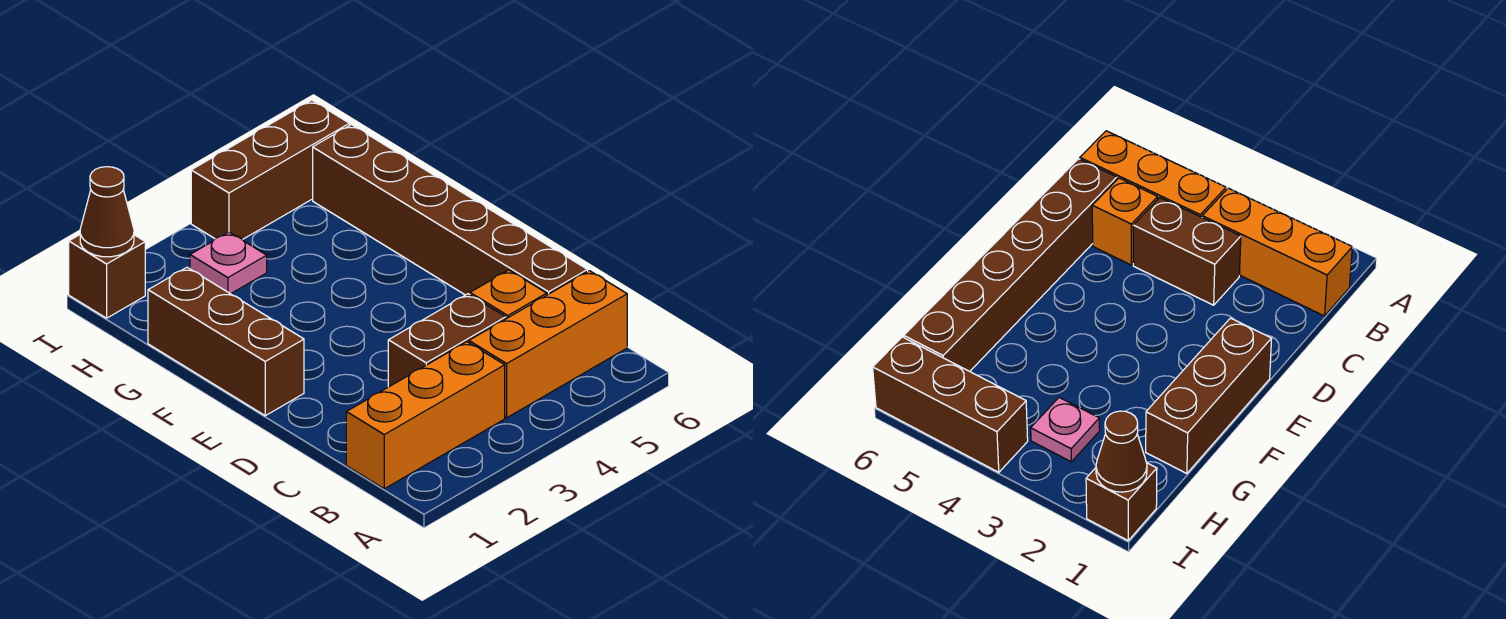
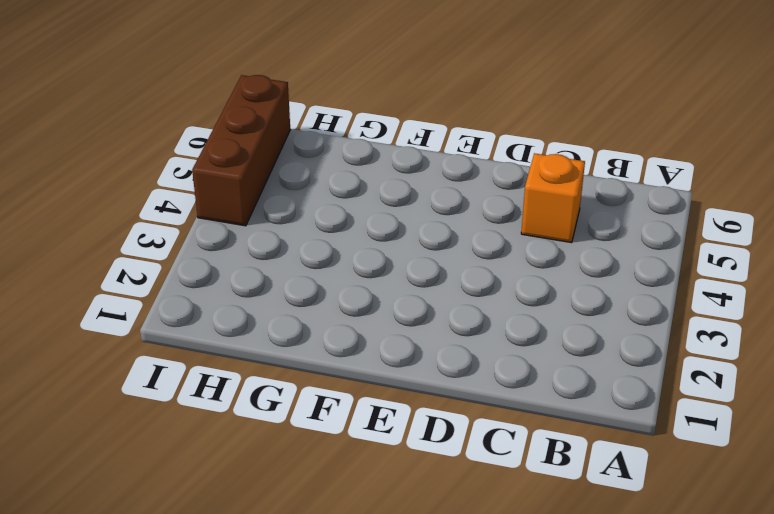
none -> orange brick B1:B3 level 1
none -> orange brick B4:B6 level 1

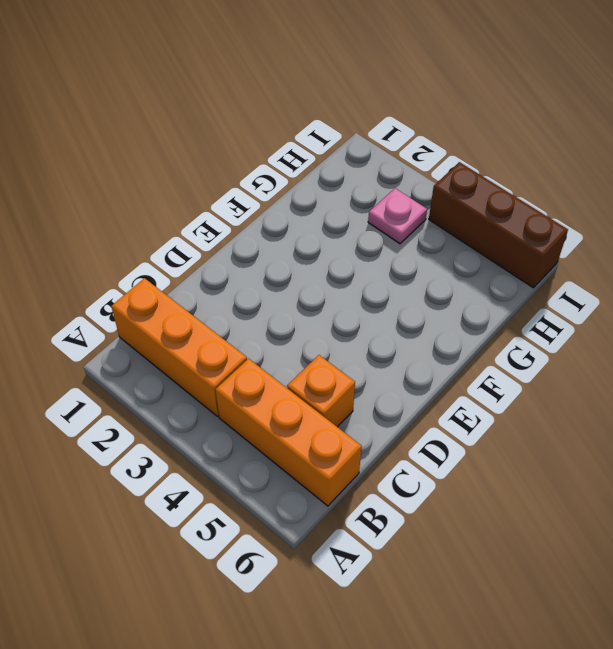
none -> brown brick C3:C4 level 1
none -> brown brick C6:H6 level 1

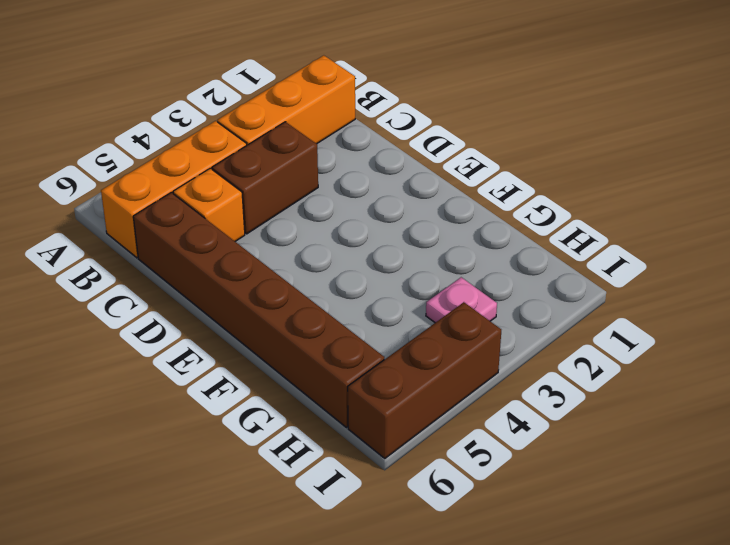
none -> brown brick E1:G1 level 1
none -> brown brick I1 level 1

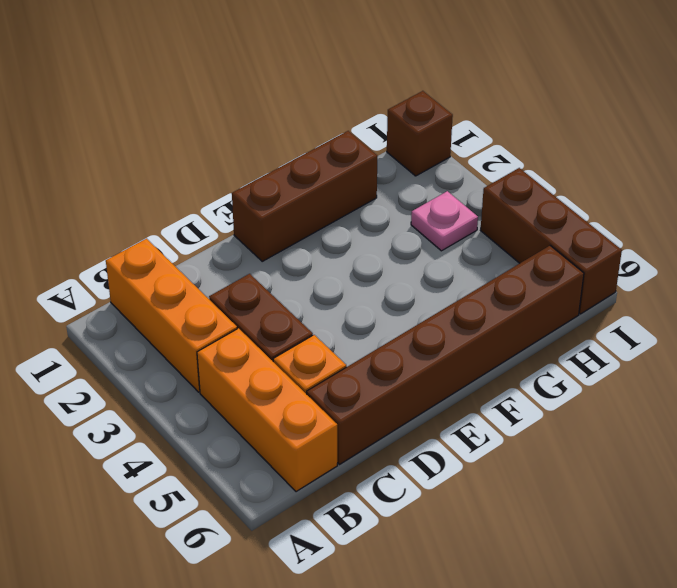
none -> brown cone I1 level 2

